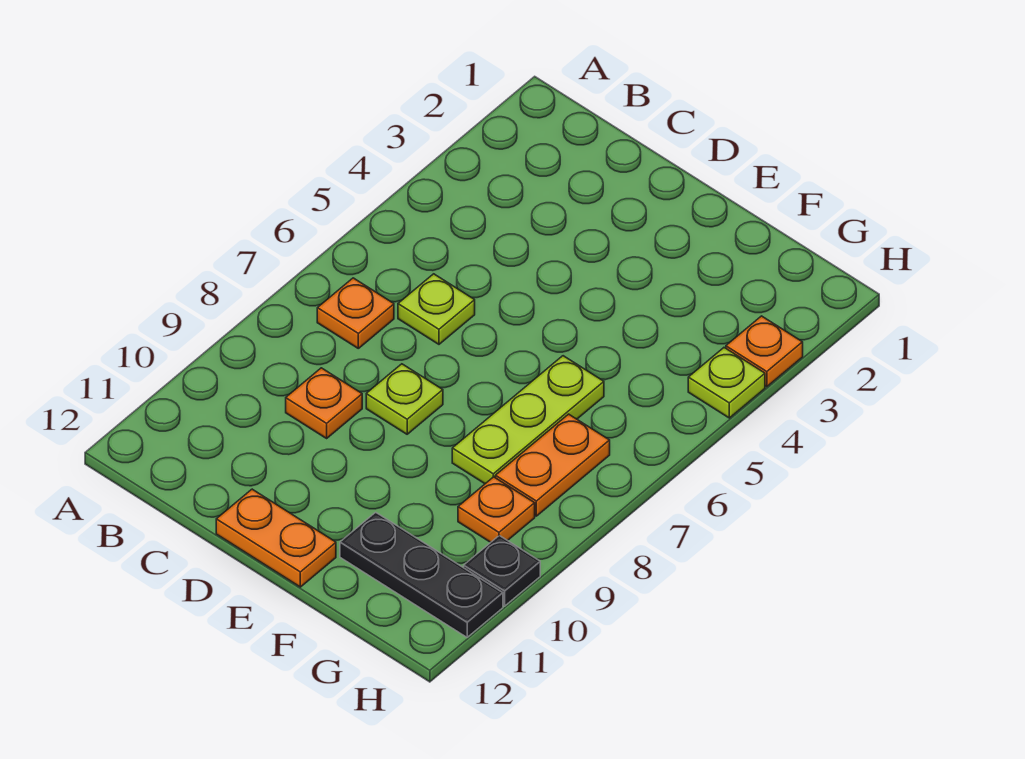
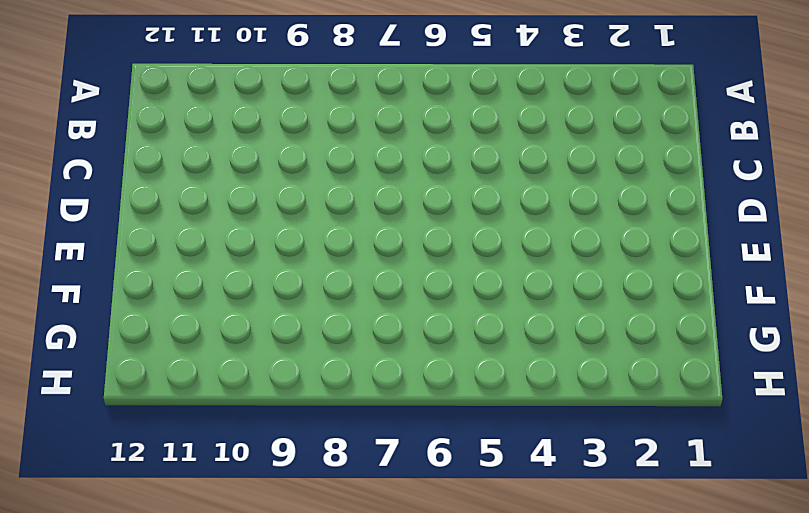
none -> orange plate B7 level 1
none -> lime plate C6 level 1
none -> orange plate C9 level 1

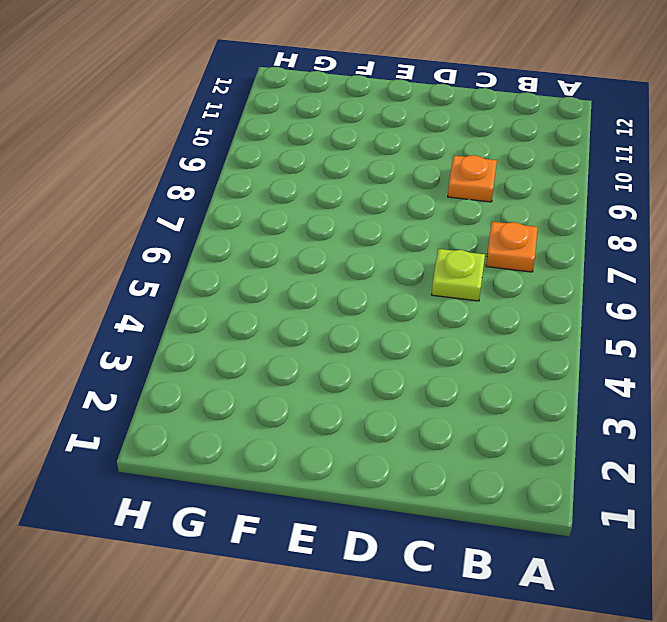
none -> lime plate D8 level 1
none -> orange plate D12:E12 level 1
none -> lime plate F6:F8 level 1

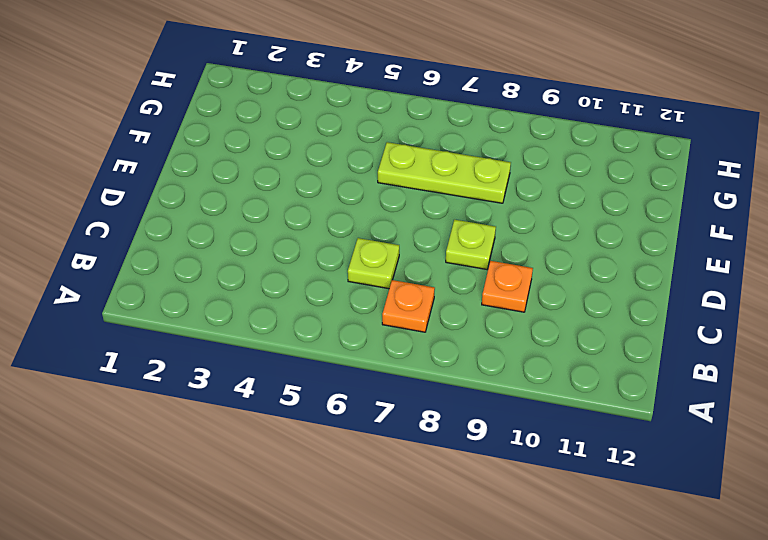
none -> orange plate D12:E12 level 1
none -> black plate F11:H11 level 1
none -> orange plate G7:G8 level 1

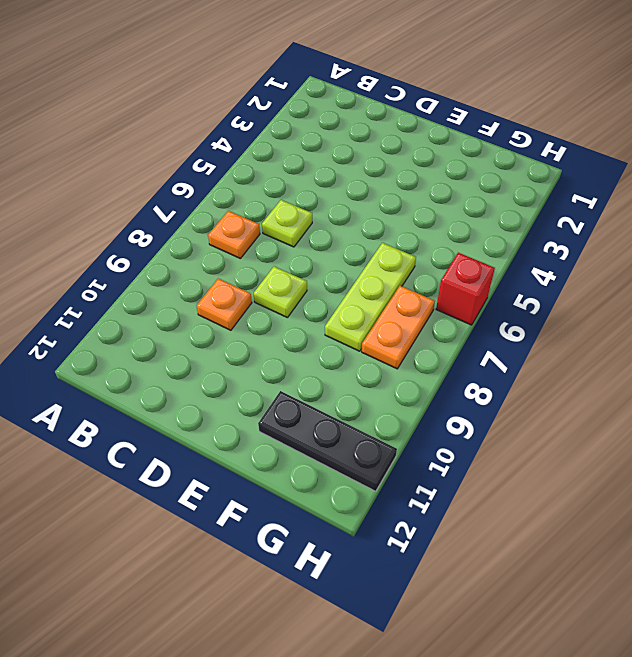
red brick H6 level 1 -> none
none -> orange plate D12:E12 level 1
none -> orange plate G9 level 1
none -> orange plate H3 level 1

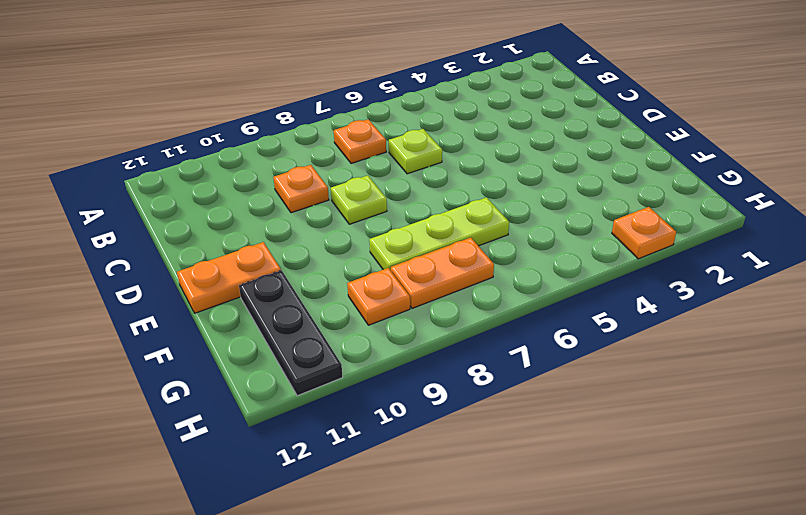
orange plate E11:E12 level 1 -> orange plate D12:E12 level 1
none -> lime plate H4 level 1
none -> black plate H10 level 1

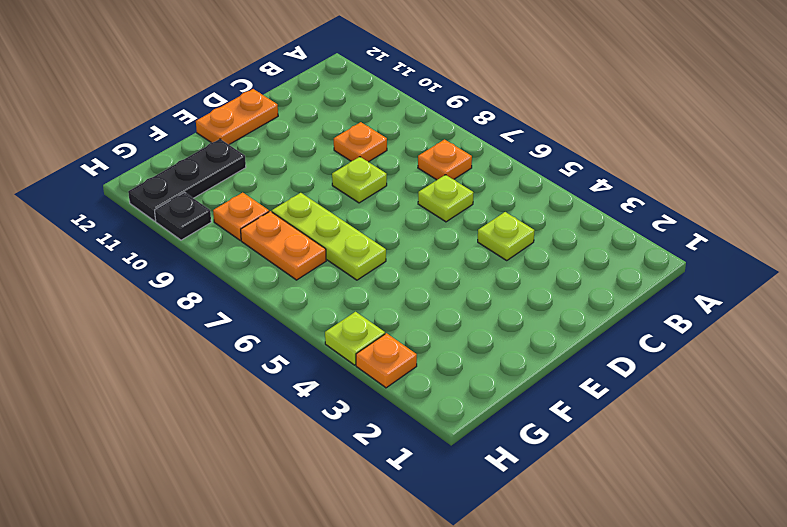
lime plate C4 level 1 -> none

